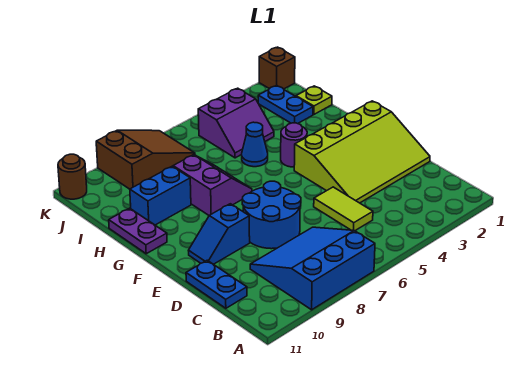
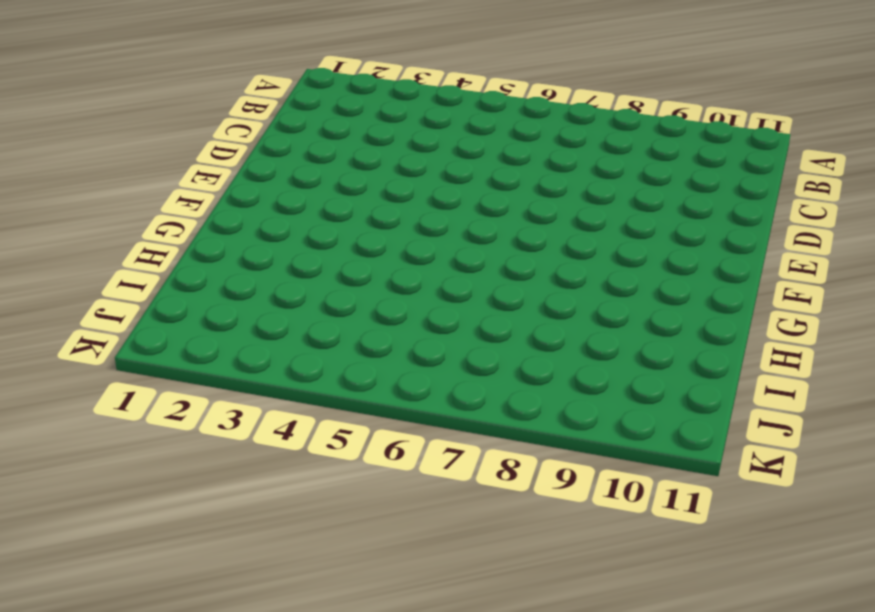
none -> blue slope A7:C9 level 1 top A
none -> lime tile C5:D5 level 1
none -> blue plate C11:D11 level 1

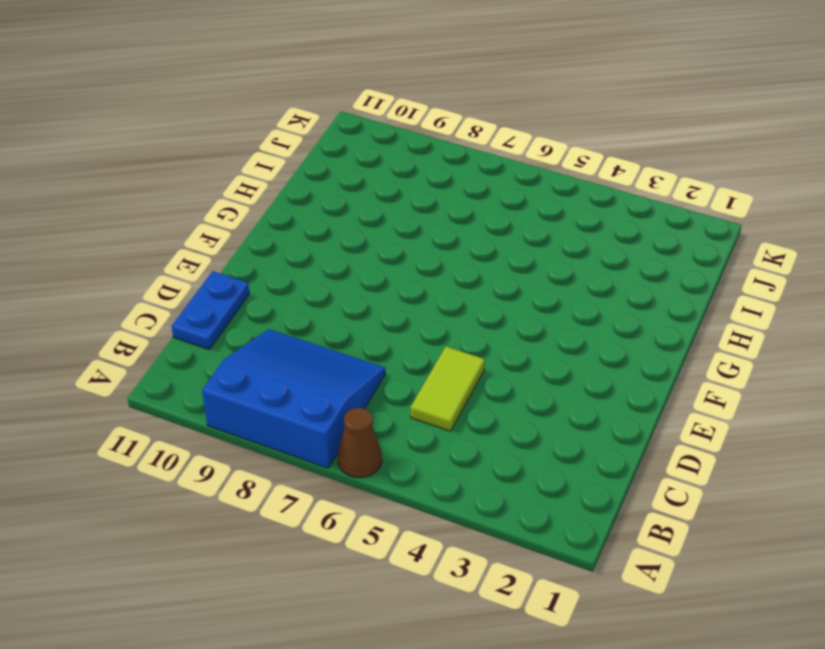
brown cone A6 level 1 -> none
none -> lime slope D1:F4 level 1 top F
none -> blue round brick D7:E8 level 1
none -> blue slope E9:E10 level 1 top 9

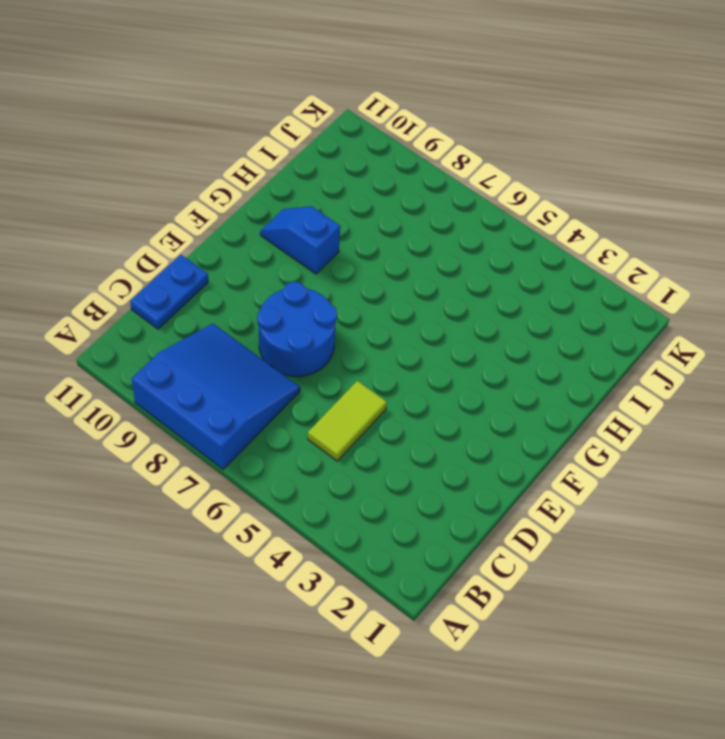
blue slope G9:G10 level 1 top 9 -> blue slope E9:E10 level 1 top 9
none -> lime slope D1:F4 level 1 top F
none -> purple round brick G4 level 1
none -> purple slope G7:H8 level 1 top 8

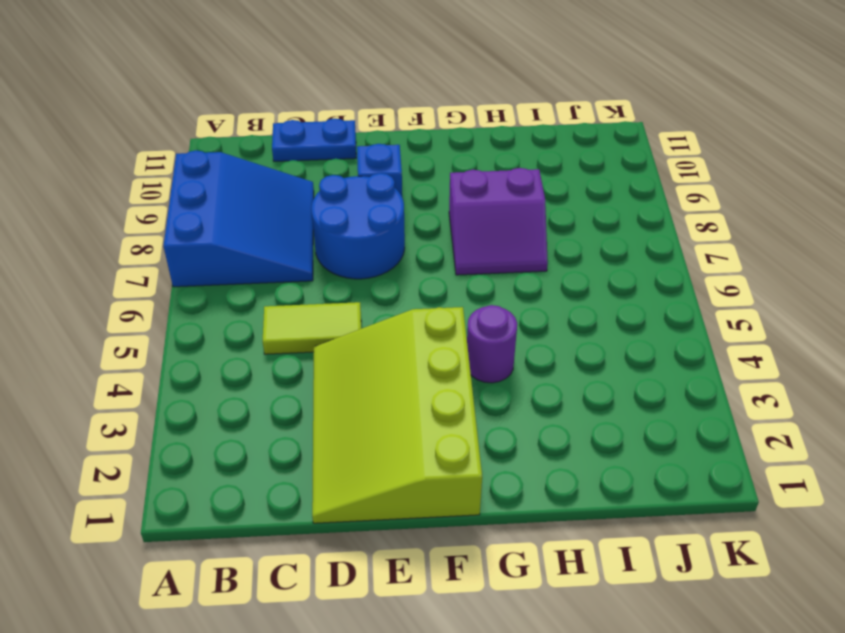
none -> purple plate G11:H11 level 1
none -> blue cone H5 level 1
none -> blue brick H9:H10 level 1

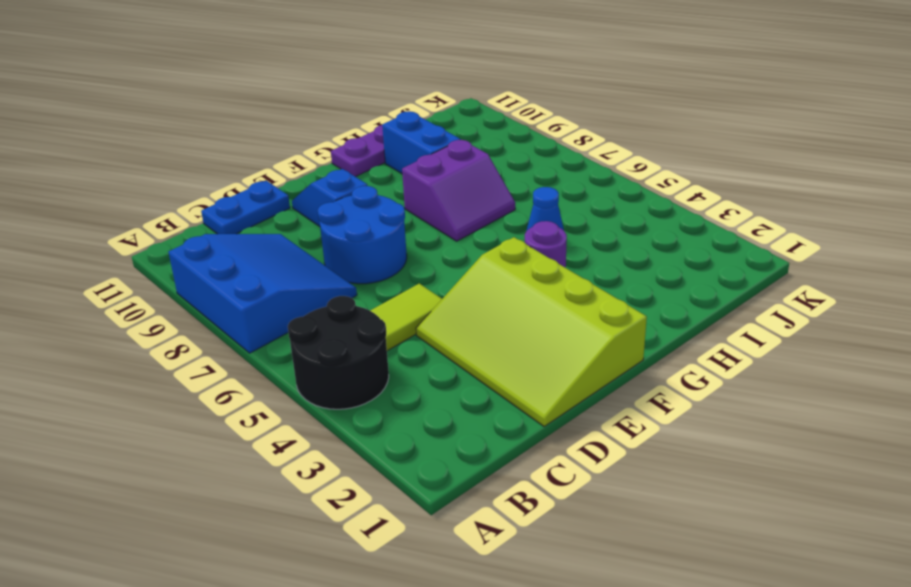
black round brick A4:B5 level 1 -> none
none -> lime plate I1 level 1
none -> blue plate I2:J2 level 1
none -> purple slope I4:J5 level 1 top J

